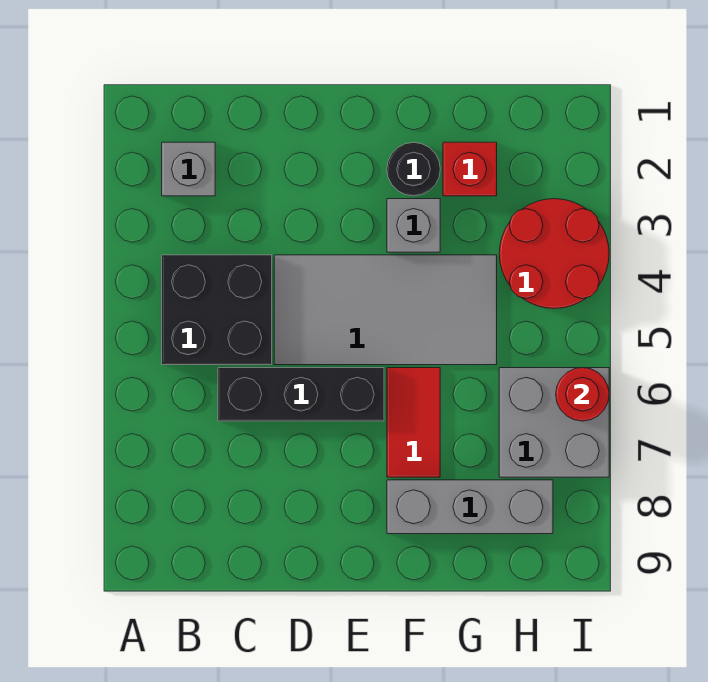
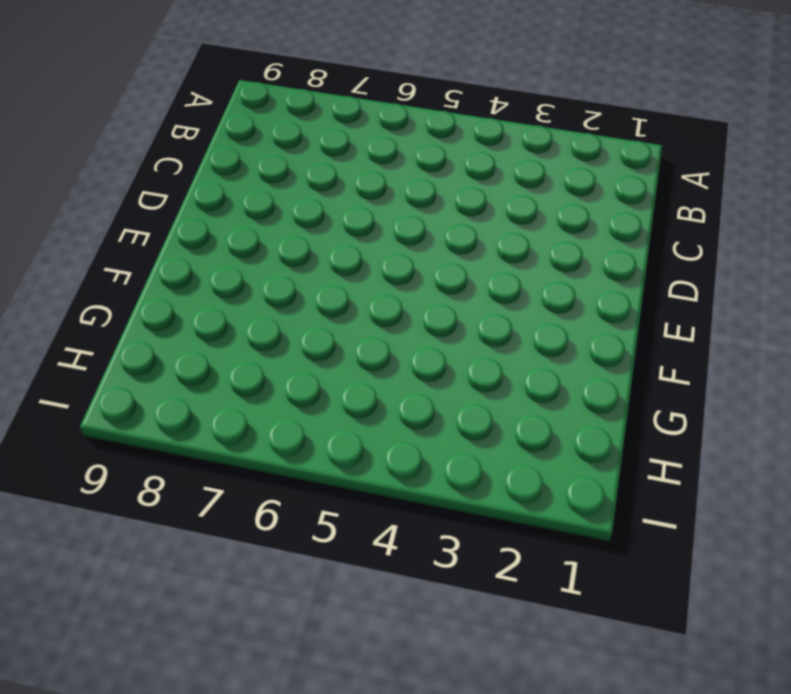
none -> grey brick B2 level 1
none -> black brick B4:C5 level 1
none -> black brick C6:E6 level 1

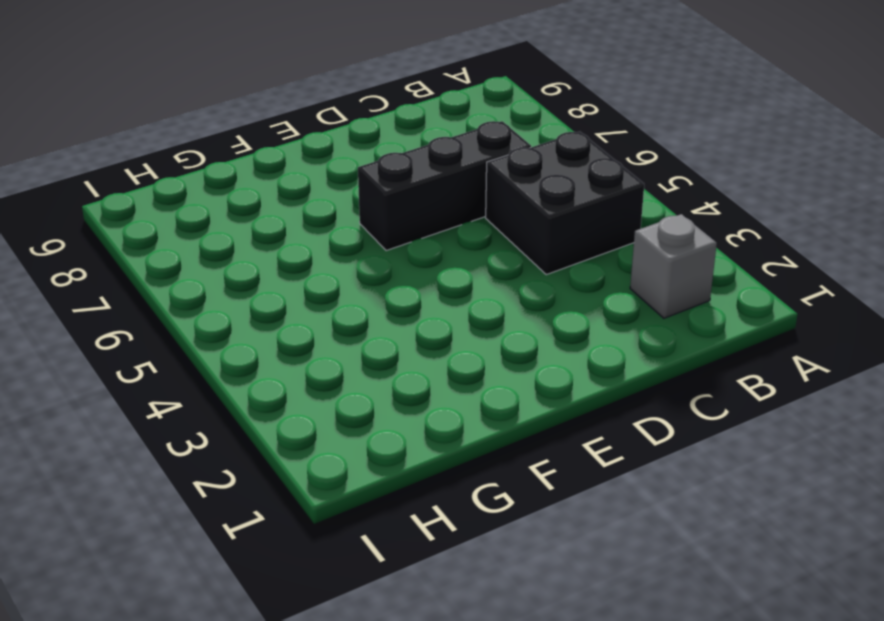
none -> grey tile D4:G5 level 1
none -> black round brick F2 level 1
none -> grey brick F3 level 1

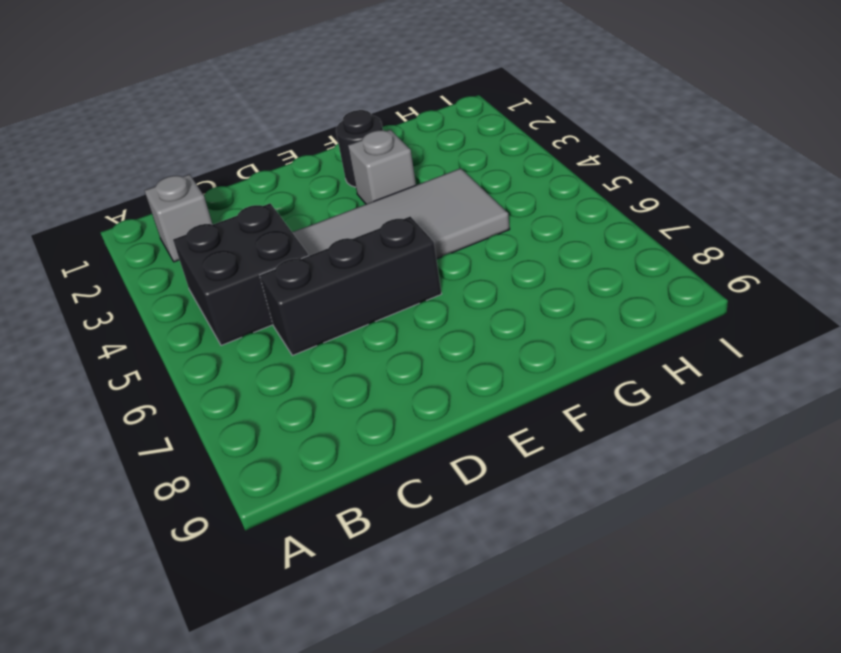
none -> red tile F6:F7 level 1
none -> grey brick F8:H8 level 1
none -> red brick G2 level 1

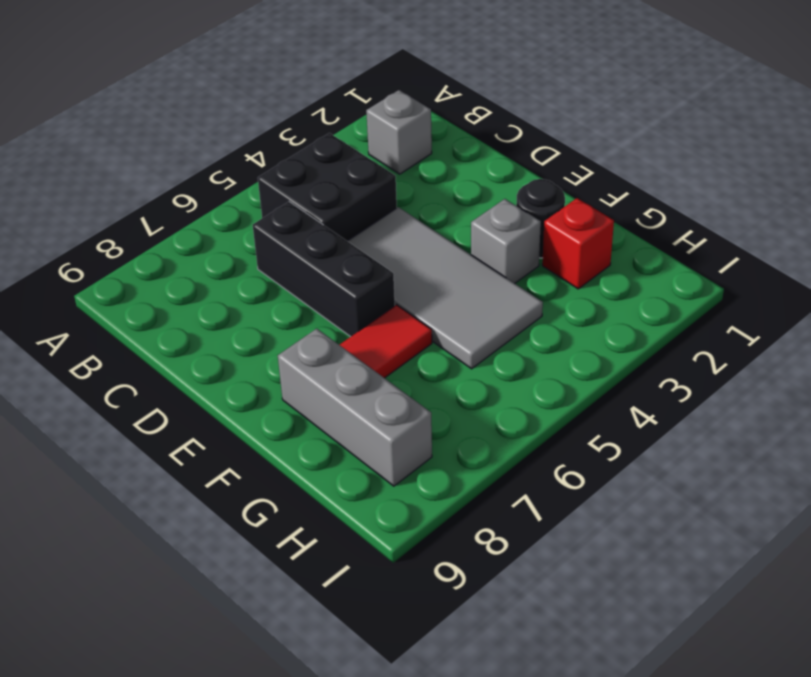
none -> red round brick H3:I4 level 1
none -> grey brick H6:I7 level 1
none -> red round brick I6 level 2

